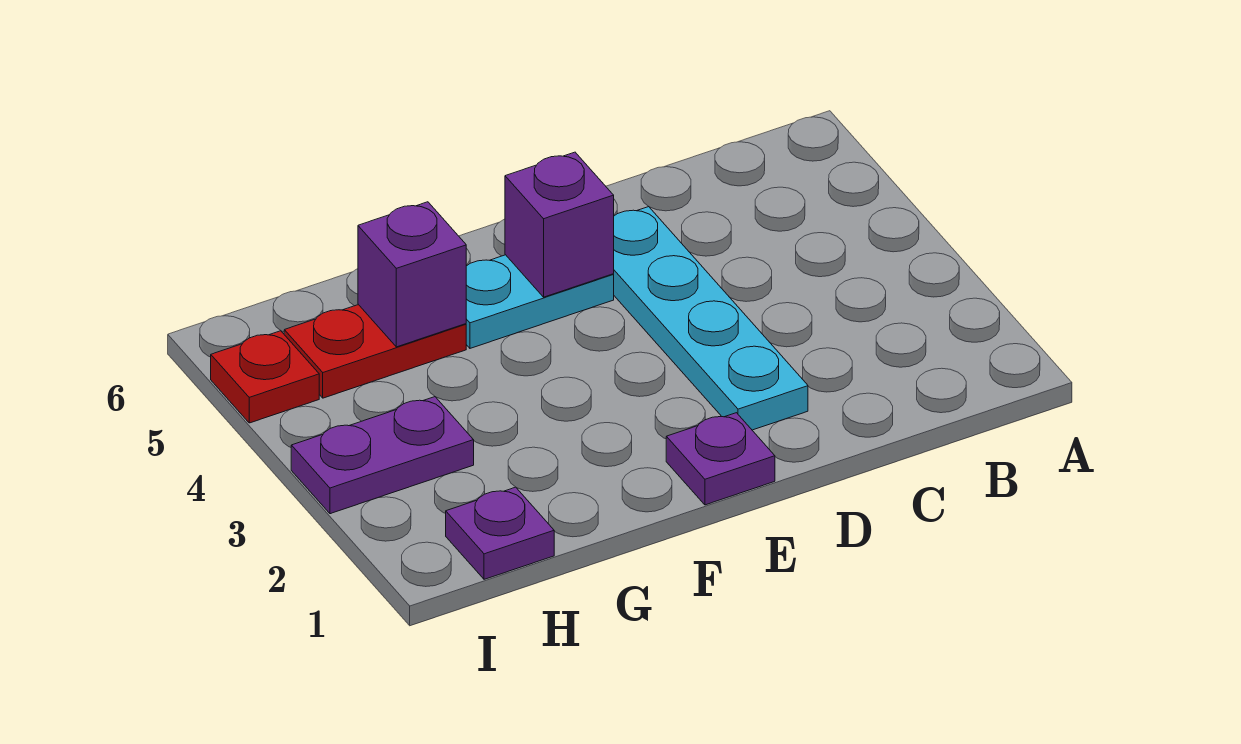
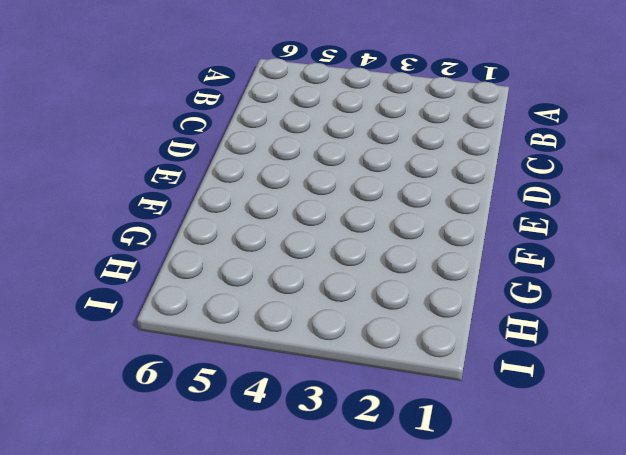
none -> cyan plate D2:D5 level 1
none -> purple plate E1 level 1

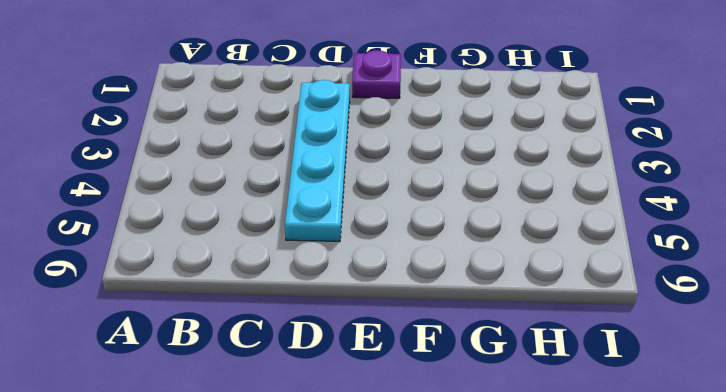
none -> cyan plate E5:F5 level 1
none -> red plate G5:H5 level 1

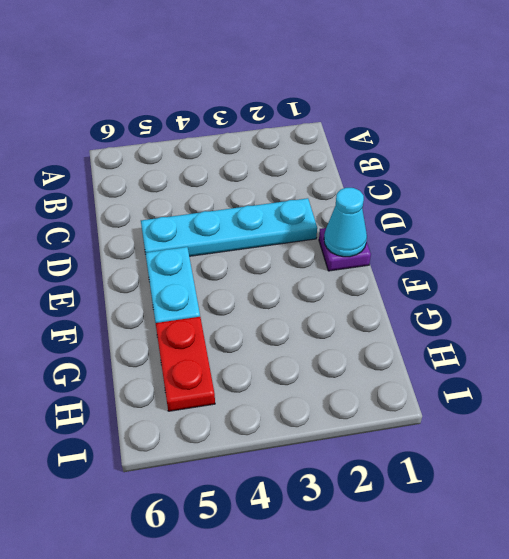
cyan cone E1 level 2 -> none
none -> purple plate H1 level 1
none -> purple plate H3:I3 level 1

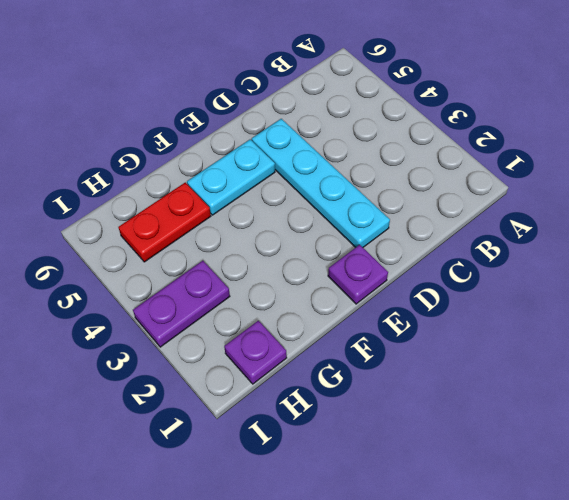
none -> red plate I5 level 1
none -> purple brick E5 level 2

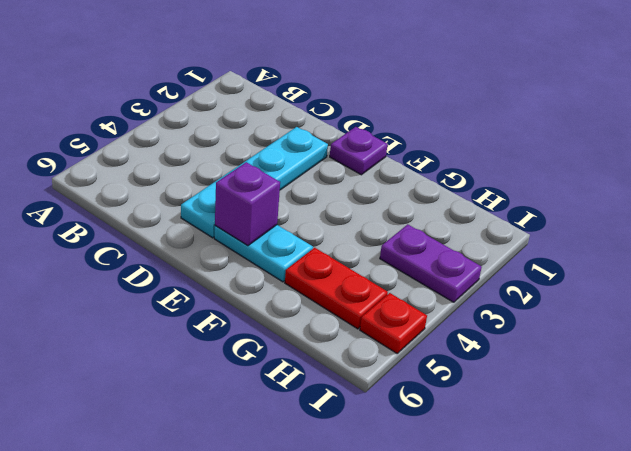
none -> purple plate H1 level 1
none -> purple brick G5 level 2

